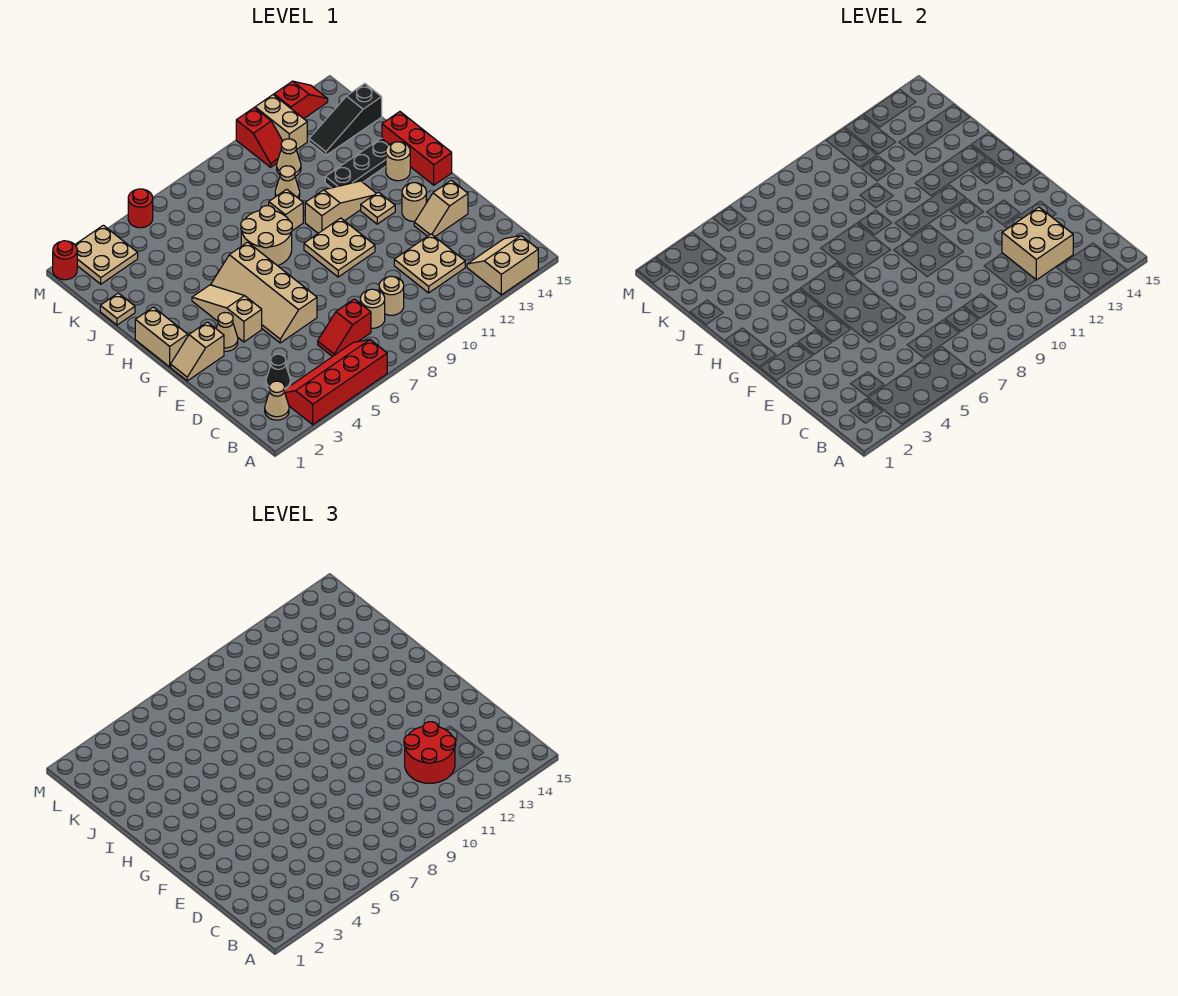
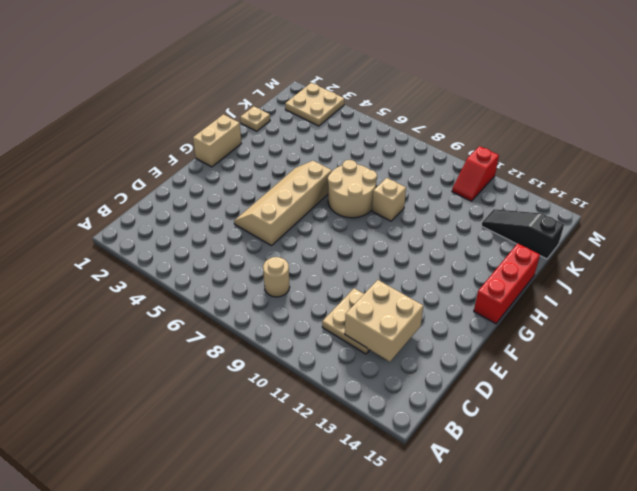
none -> red slope A3:B6 level 1 top A
none -> tan slope A13:B14 level 1 top A
none -> tan cone B2 level 1
none -> black cone C3 level 1

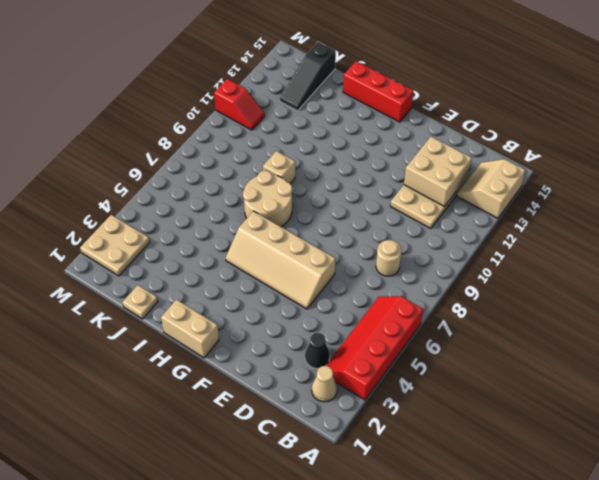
none -> red slope C6:C7 level 1 top 7
none -> tan round brick C9 level 1
none -> tan slope E13:E14 level 1 top 14
none -> tan slope F1:F2 level 1 top 2

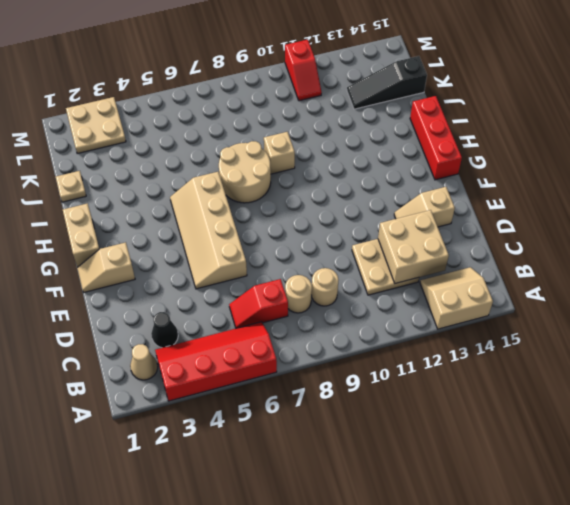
none -> tan cone F3 level 1
none -> tan slope F4:H4 level 1 top F
none -> tan plate F9:G10 level 1
none -> tan round brick F13 level 1

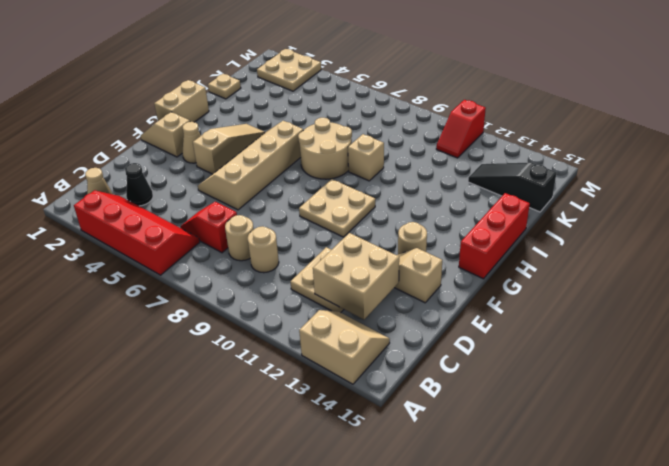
none -> tan plate G12 level 1
none -> tan slope H10:H12 level 1 top 10
none -> tan round brick H14 level 1
none -> black plate I12:I14 level 1

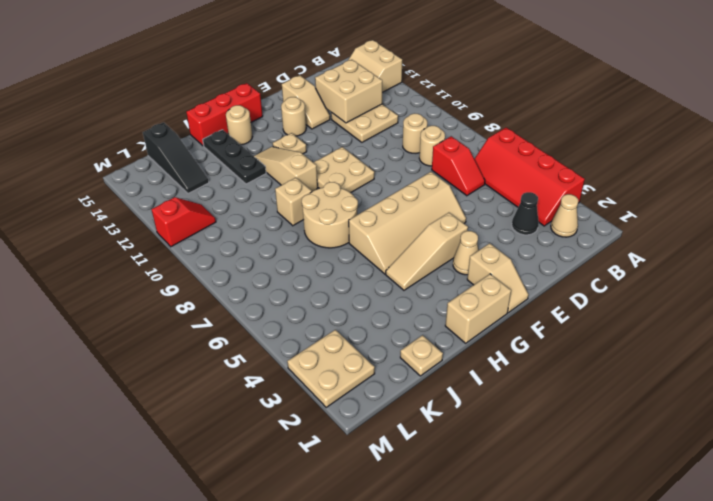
none -> tan cone J10 level 1
none -> tan cone K11 level 1
none -> tan brick L12:M12 level 1
none -> red round brick M1 level 1

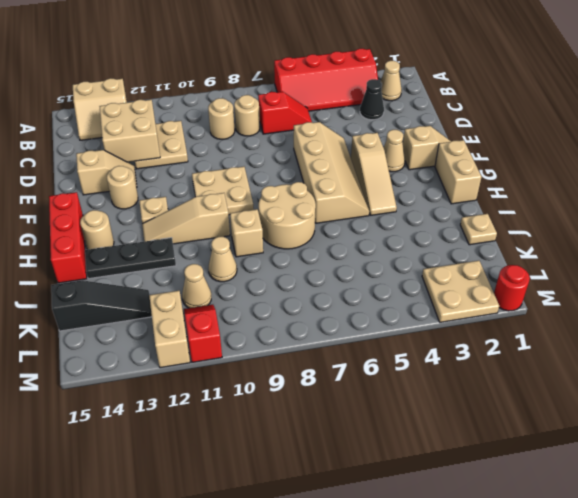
none -> red round brick M5 level 1
none -> red slope M13:M14 level 1 top 13
none -> red round brick C11:D12 level 3

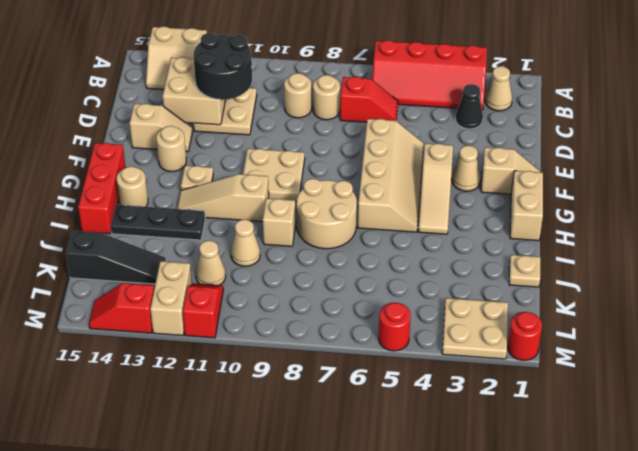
black round brick C11:D12 level 3 -> red round brick C11:D12 level 3

